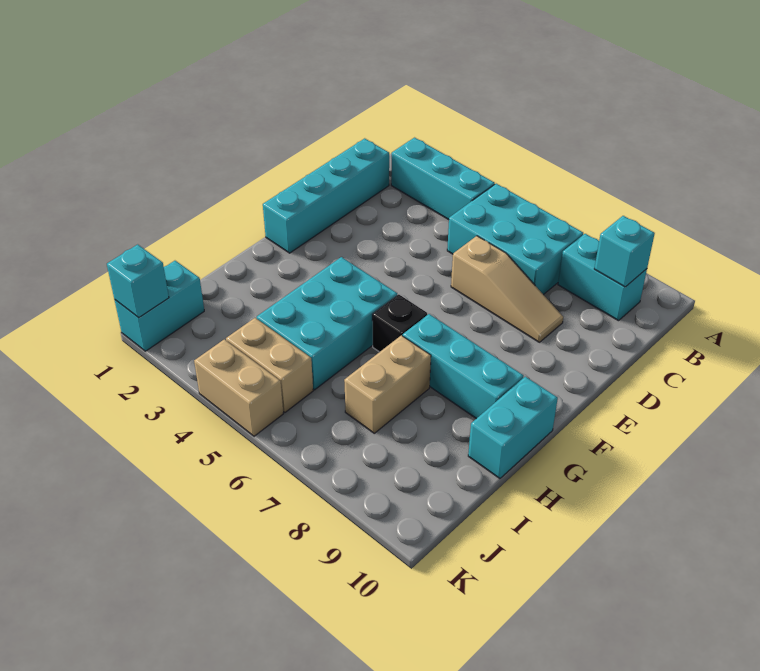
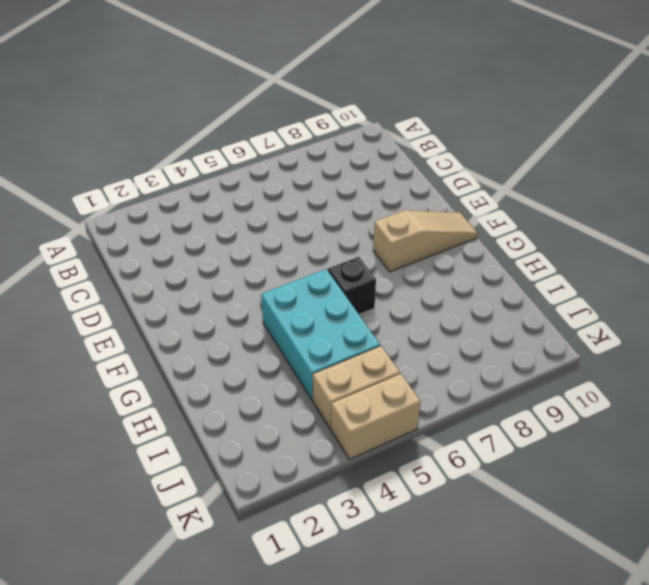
tan slope F8:F10 level 1 top 8 -> tan slope D6:D8 level 1 top 6
none -> cyan brick B2:B4 level 1
none -> cyan brick B5:C7 level 1
none -> cyan brick B8:B9 level 1

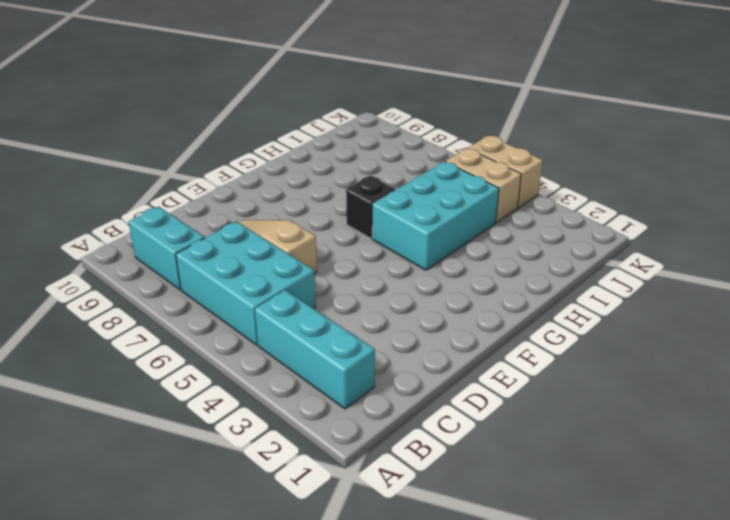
none -> cyan brick C1:F1 level 1
none -> cyan brick G7:G9 level 1
none -> cyan brick G10:H10 level 1

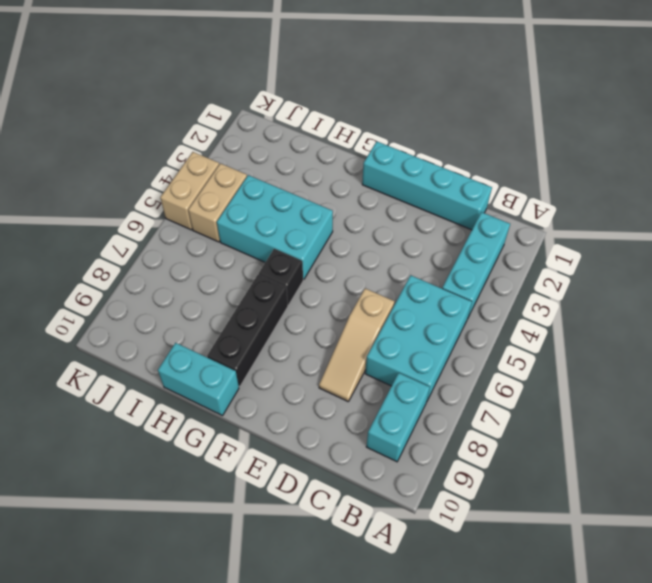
black brick G7:G9 level 1 -> cyan brick G7:G9 level 1
none -> tan brick H7:I7 level 1
none -> cyan brick J1:K1 level 1
none -> cyan brick B9 level 2

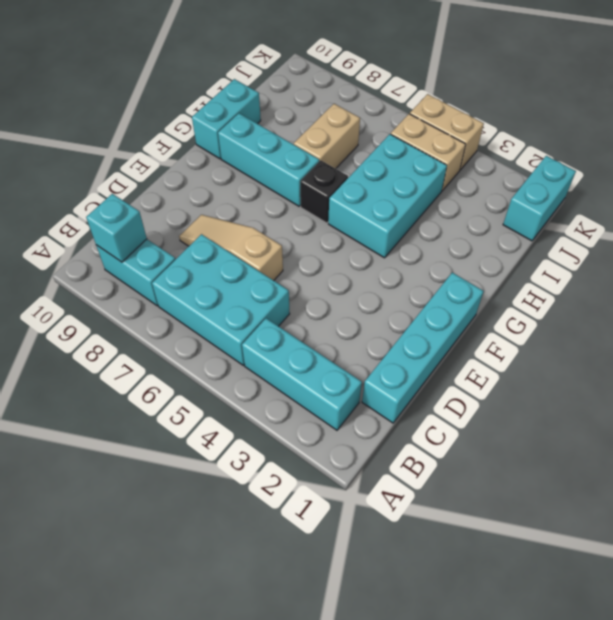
none -> cyan brick K1 level 2

